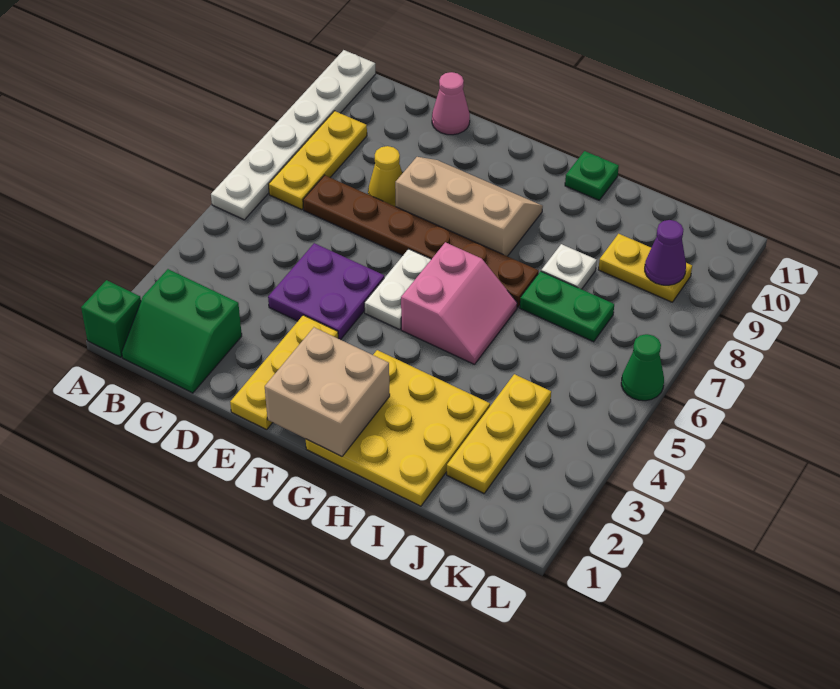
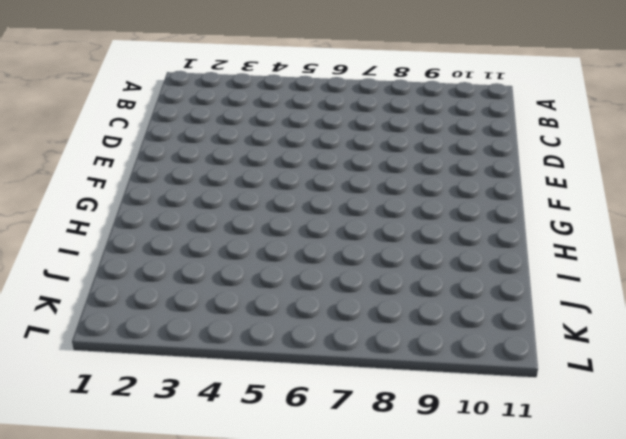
none -> green brick A1 level 1
none -> white plate A6:A11 level 1
none -> green slope B1:C2 level 1 top 2

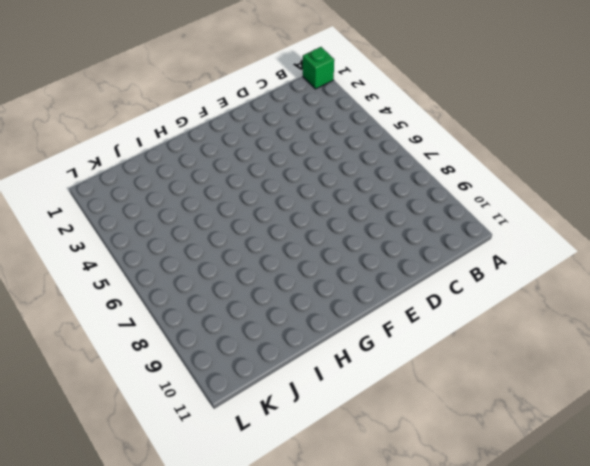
none -> white plate A6:A11 level 1
none -> green slope B1:C2 level 1 top 2
none -> yellow plate B7:B9 level 1

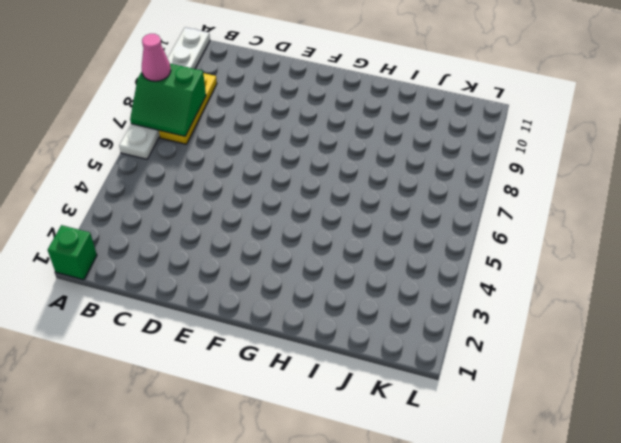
green slope A7:B8 level 2 top 8 -> green slope B1:C2 level 1 top 2
pink cone A8 level 3 -> pink cone D11 level 1
none -> brown plate C7:H7 level 1
none -> purple plate D4:E5 level 1
none -> yellow cone D8 level 1

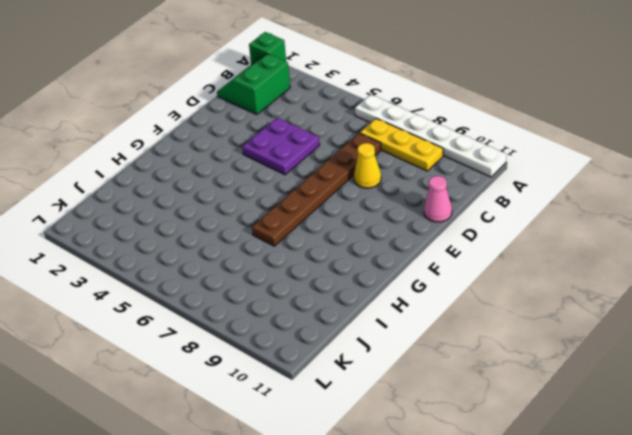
none -> yellow plate E1:E3 level 1
none -> tan slope E8:G9 level 1 top 8
none -> white plate F5:F6 level 1

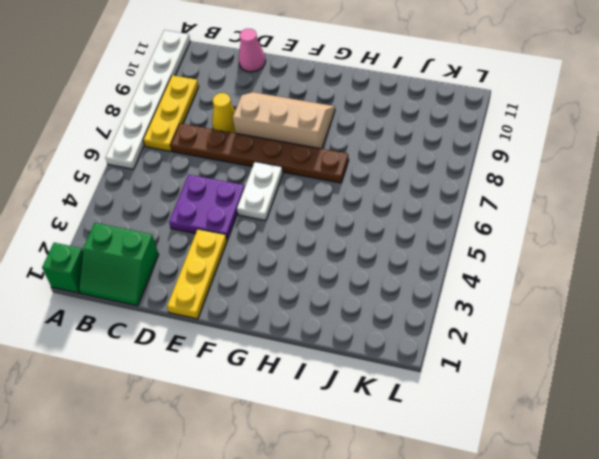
none -> yellow plate G1:I3 level 1
none -> pink slope G5:H6 level 1 top G
none -> green plate H11 level 1

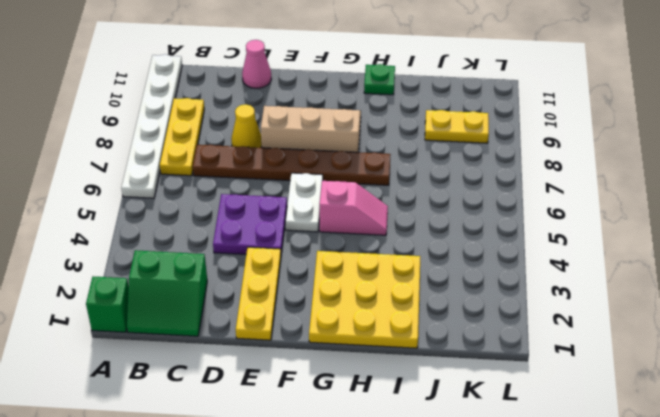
pink slope G5:H5 level 1 top G -> pink slope G5:H6 level 1 top G
none -> green plate I7:J7 level 1
none -> white plate I8 level 1
none -> yellow plate J2:J4 level 1

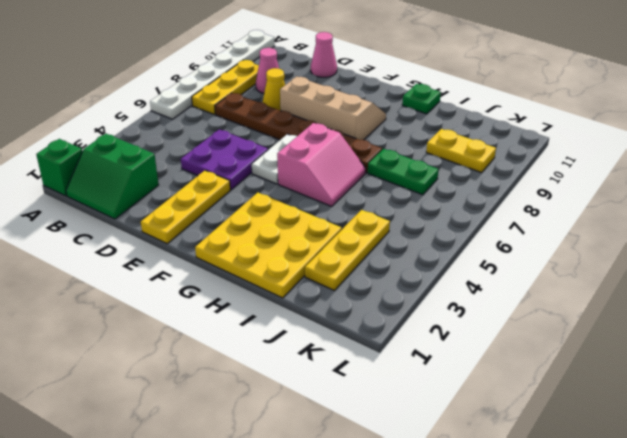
pink cone C9 level 1 -> none
none -> white plate I8 level 1
none -> green cone L6 level 1
none -> tan brick F1:G2 level 2

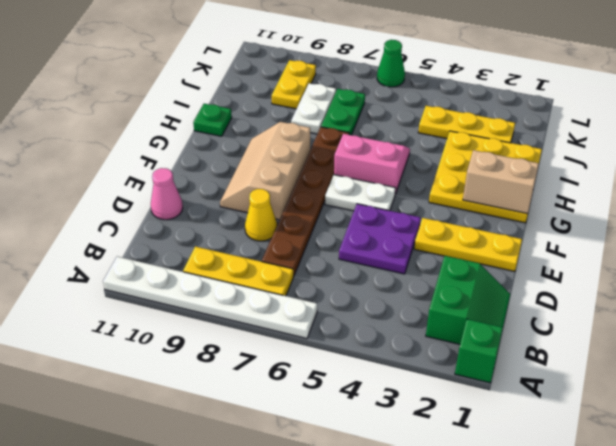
tan brick G1:G2 level 2 -> tan brick F1:G2 level 2
white plate I8:J8 level 1 -> white plate I8 level 1
none -> purple cone K9 level 2

